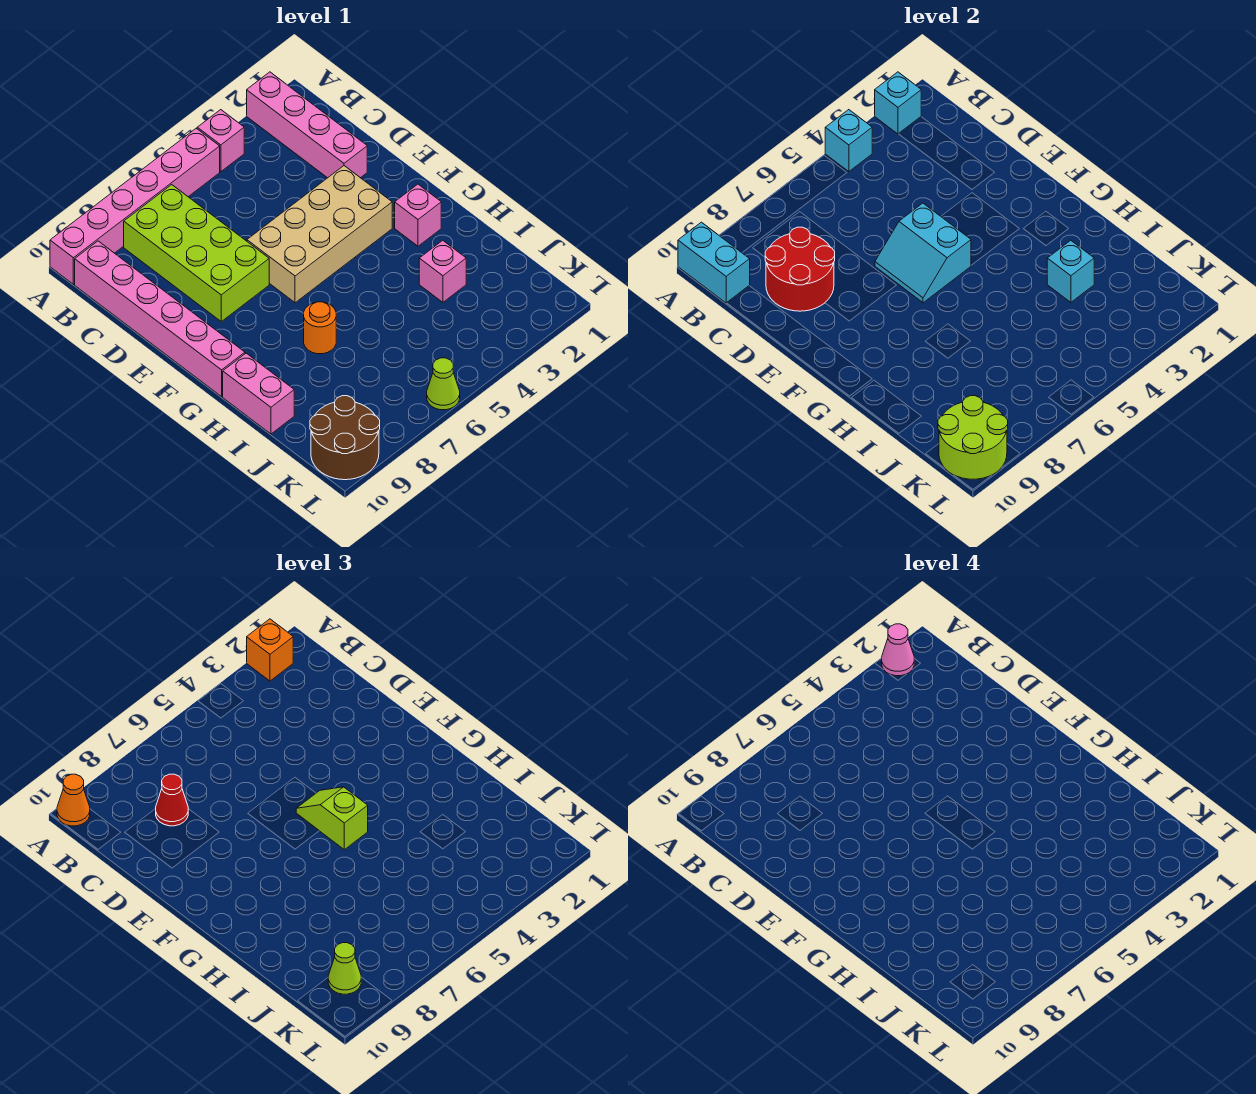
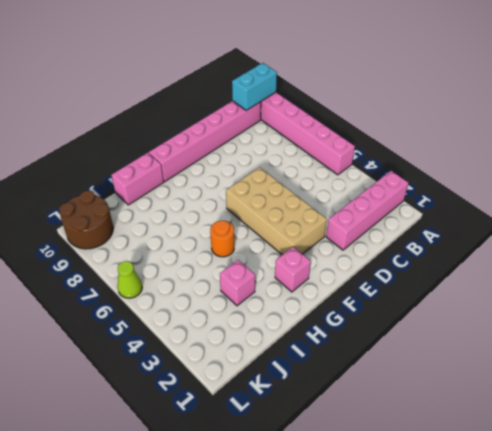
orange round brick H5 level 1 -> orange round brick H7 level 1
none -> pink brick A4 level 1
none -> lime brick B7:E8 level 1
none -> cyan brick A2 level 2

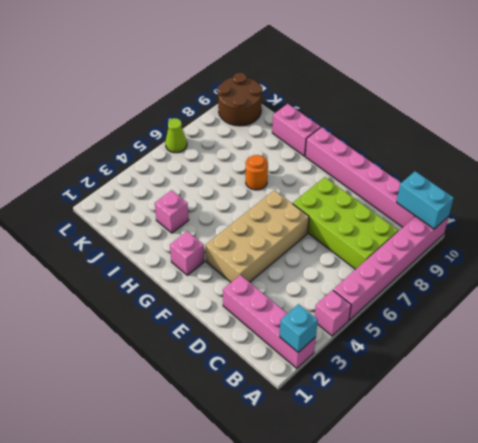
none -> cyan brick A4 level 2
none -> red round brick C8:D9 level 2
none -> cyan slope E5:F6 level 2 top 5

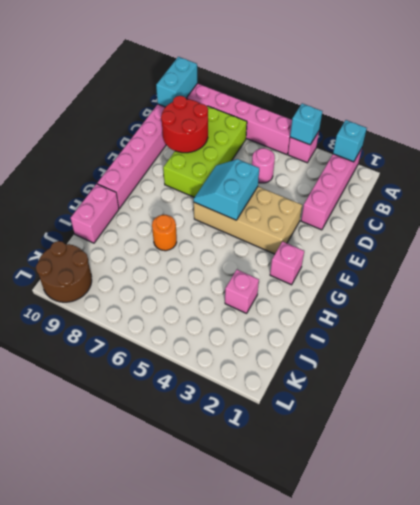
pink round brick C5 level 1 -> none
none -> lime cone L6 level 1
none -> cyan brick I3 level 2
none -> lime round brick K9:L10 level 2

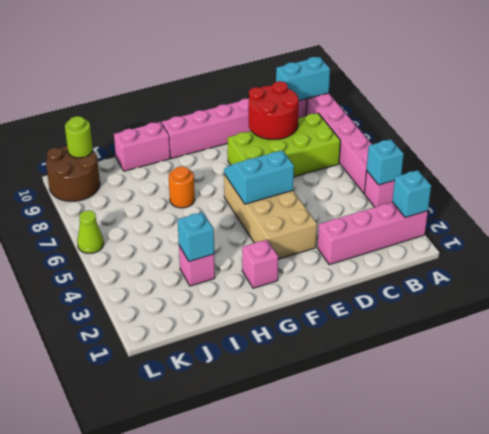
lime round brick K10 level 2 -> lime round brick K9:L10 level 2
none -> orange brick A2 level 3
none -> orange cone A10 level 3
none -> red cone C8 level 3

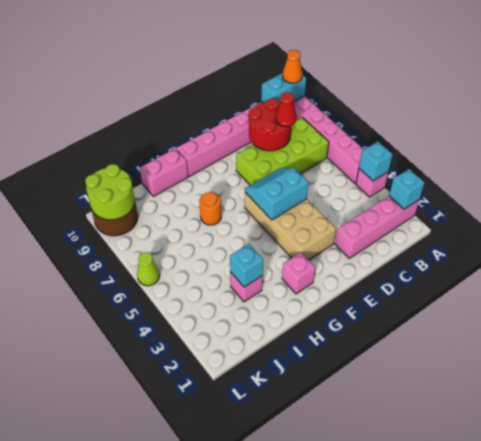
none -> orange brick A2 level 3
none -> lime slope F5:G5 level 3 top G
none -> lime cone K9 level 3

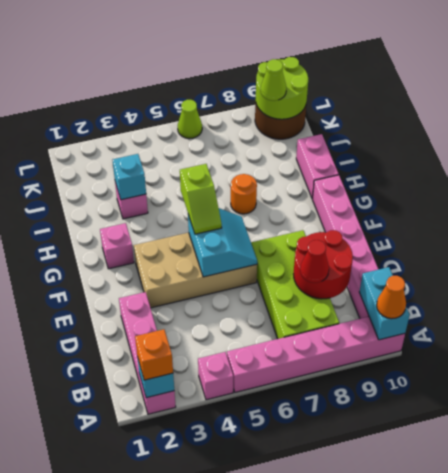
none -> cyan brick A4 level 2
none -> pink cone A2 level 4

